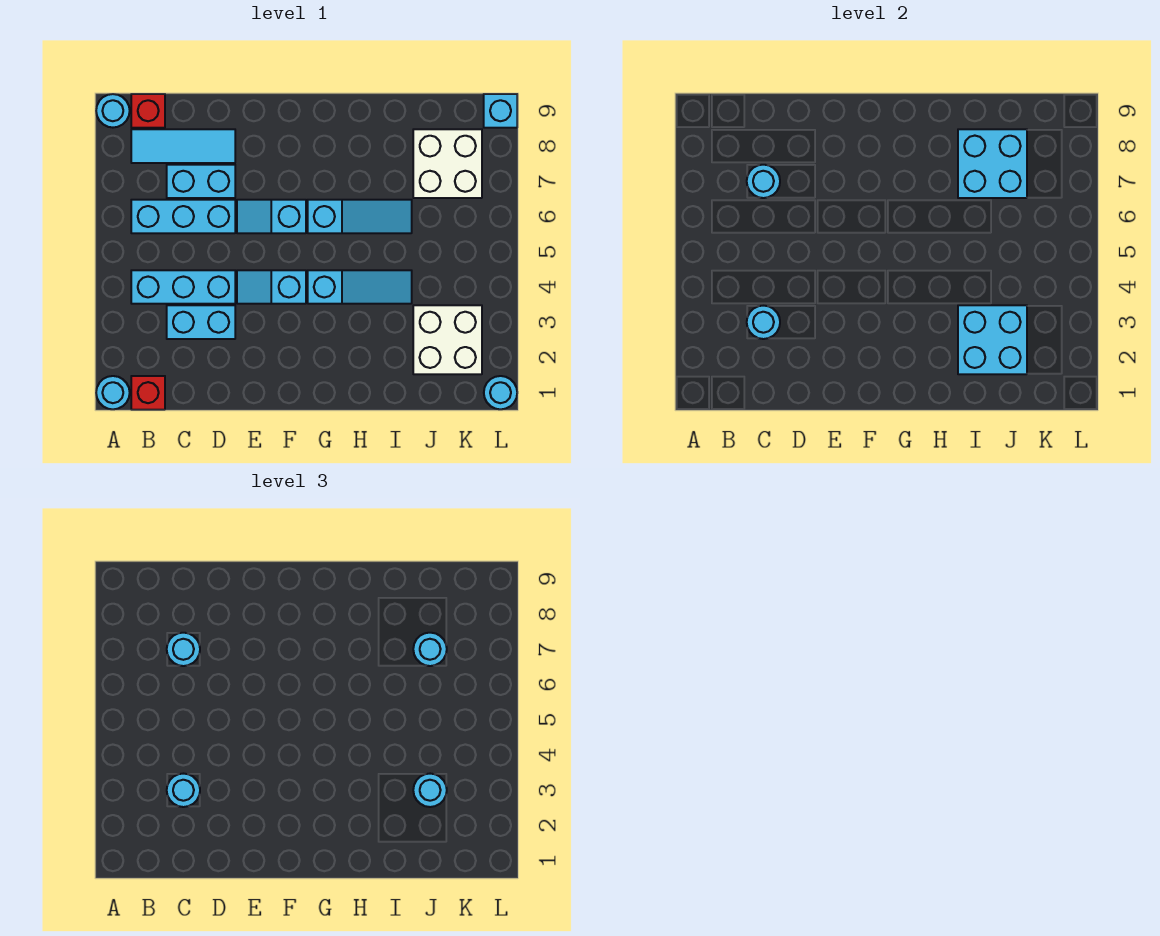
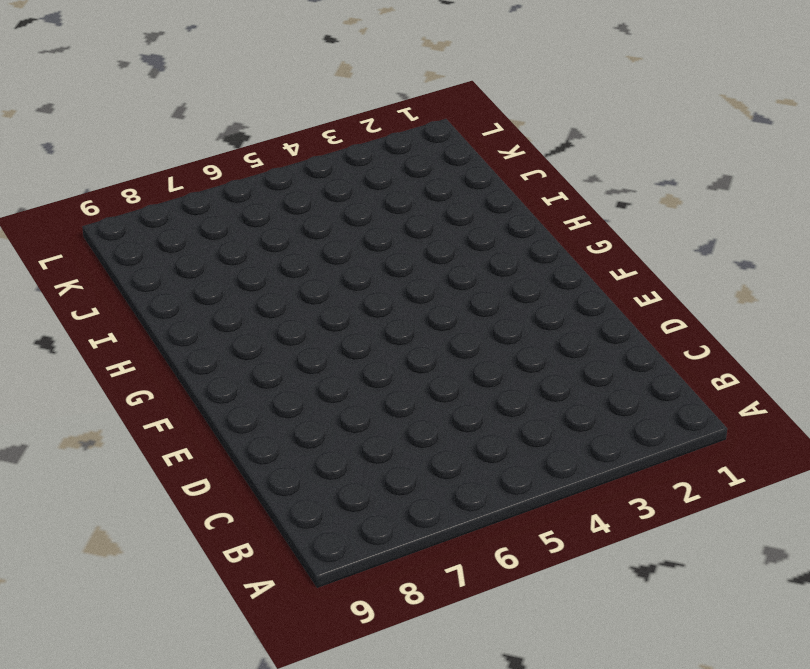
none -> cyan round brick A1 level 1
none -> cyan round brick A9 level 1
none -> red brick B1 level 1

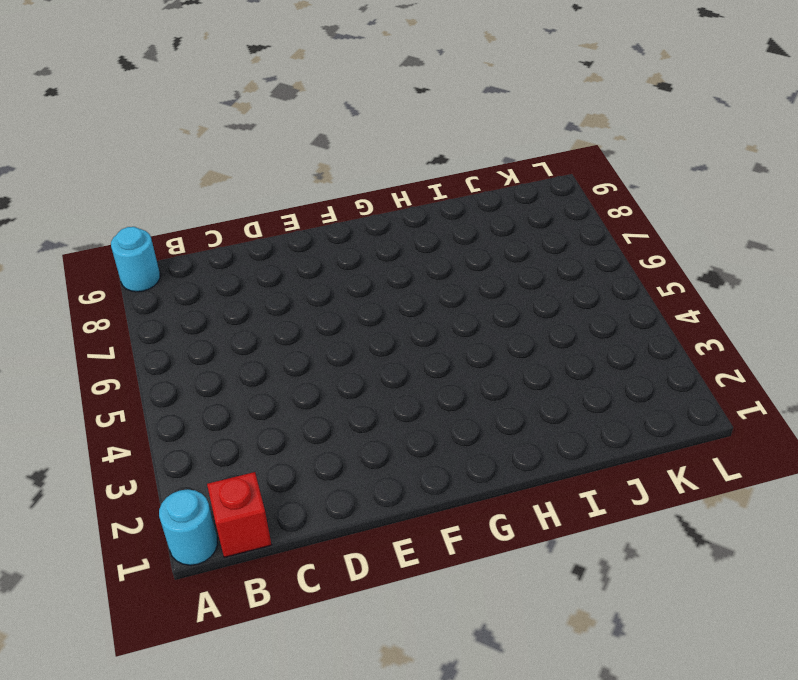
none -> cyan brick B4:D4 level 1
none -> cyan brick B6:D6 level 1
none -> cyan tile B8:D8 level 1

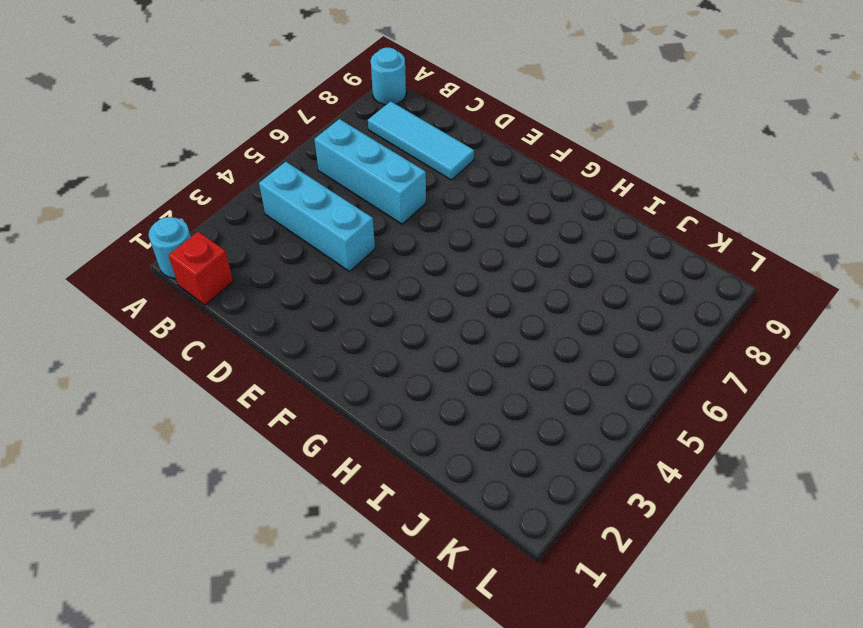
none -> red brick B9 level 1
none -> cyan brick C3:D3 level 1
none -> cyan brick C7:D7 level 1

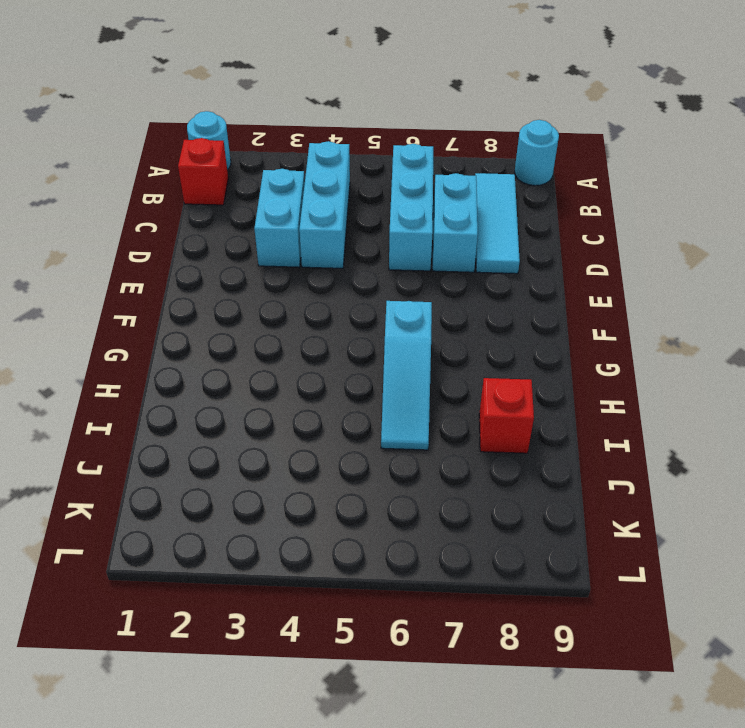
red brick I8 level 1 -> red brick B9 level 1
none -> cyan slope E4:F4 level 1 top F
none -> cyan slope E6:F6 level 1 top F
none -> cyan slope G4:I4 level 1 top G

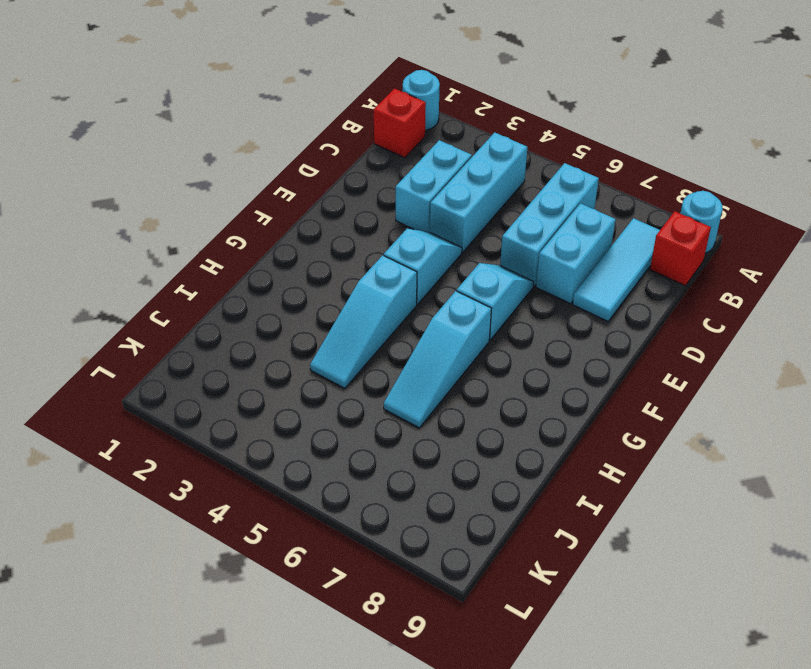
none -> white brick J2:K3 level 1
none -> white brick J7:K8 level 1
none -> cyan round brick L1 level 1

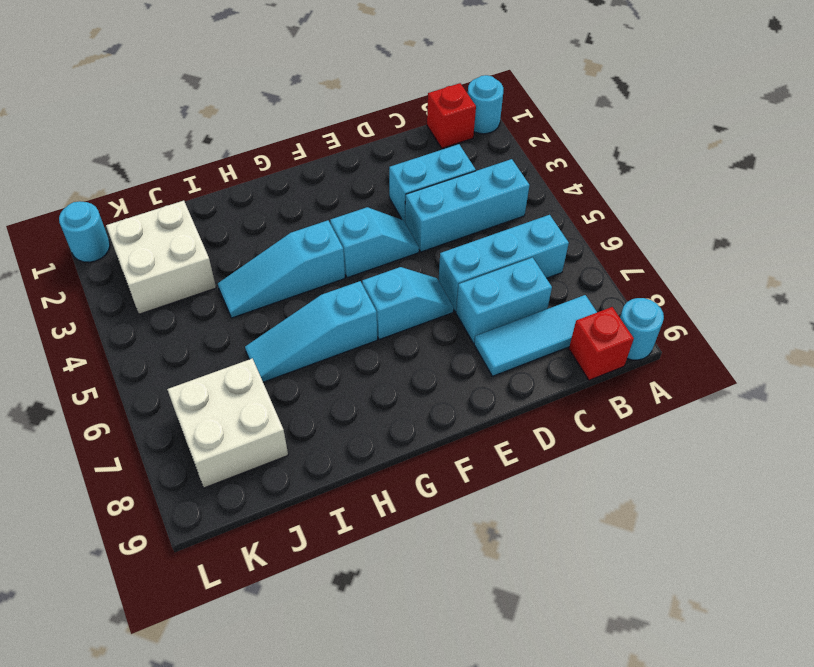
none -> cyan brick L9 level 1
none -> cyan round brick C3 level 2
none -> cyan round brick C7 level 2

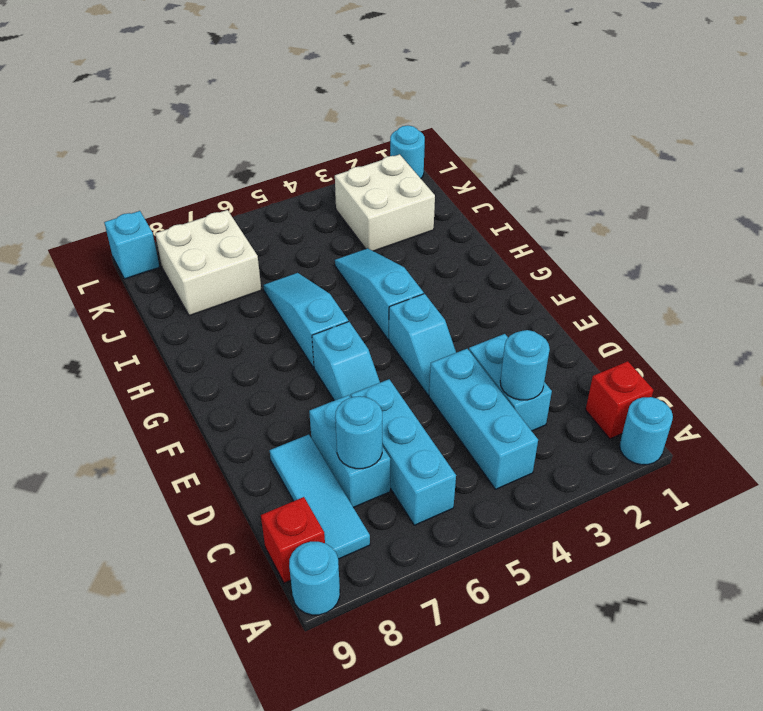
none -> cyan brick I2:J3 level 2
none -> cyan brick I7:J8 level 2
none -> cyan round brick C3 level 3

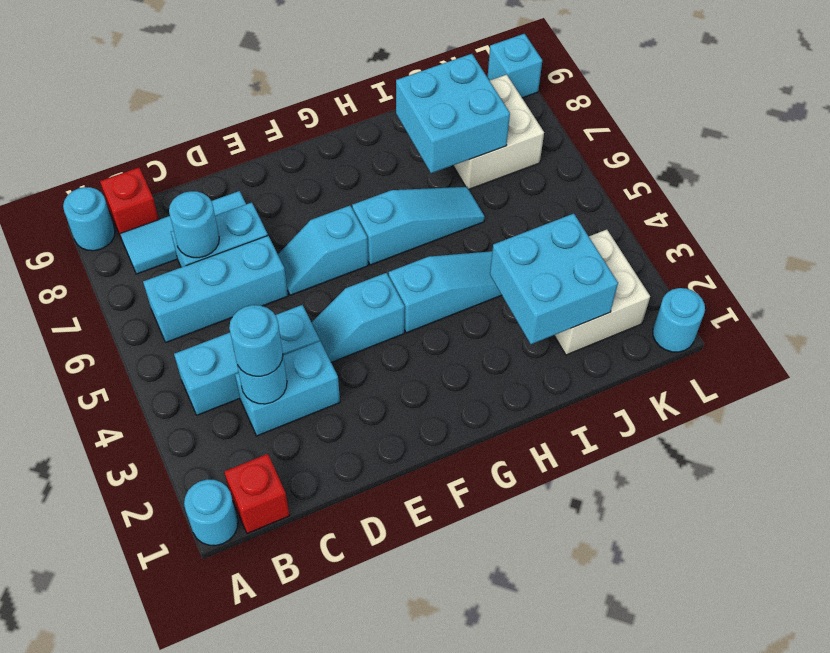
none -> cyan round brick C7 level 3
none -> cyan round brick J3 level 3
none -> cyan round brick J7 level 3

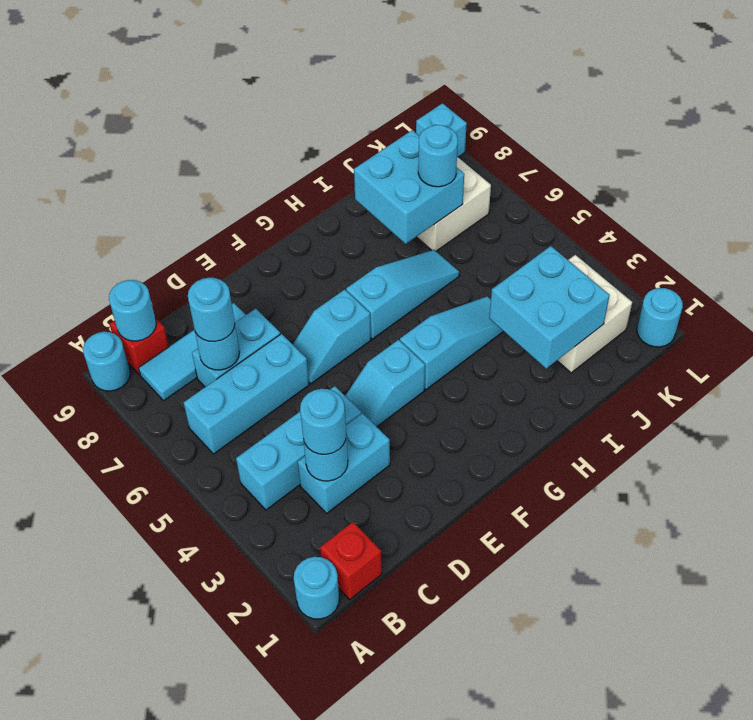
cyan round brick B9 level 2 -> cyan round brick J3 level 3

